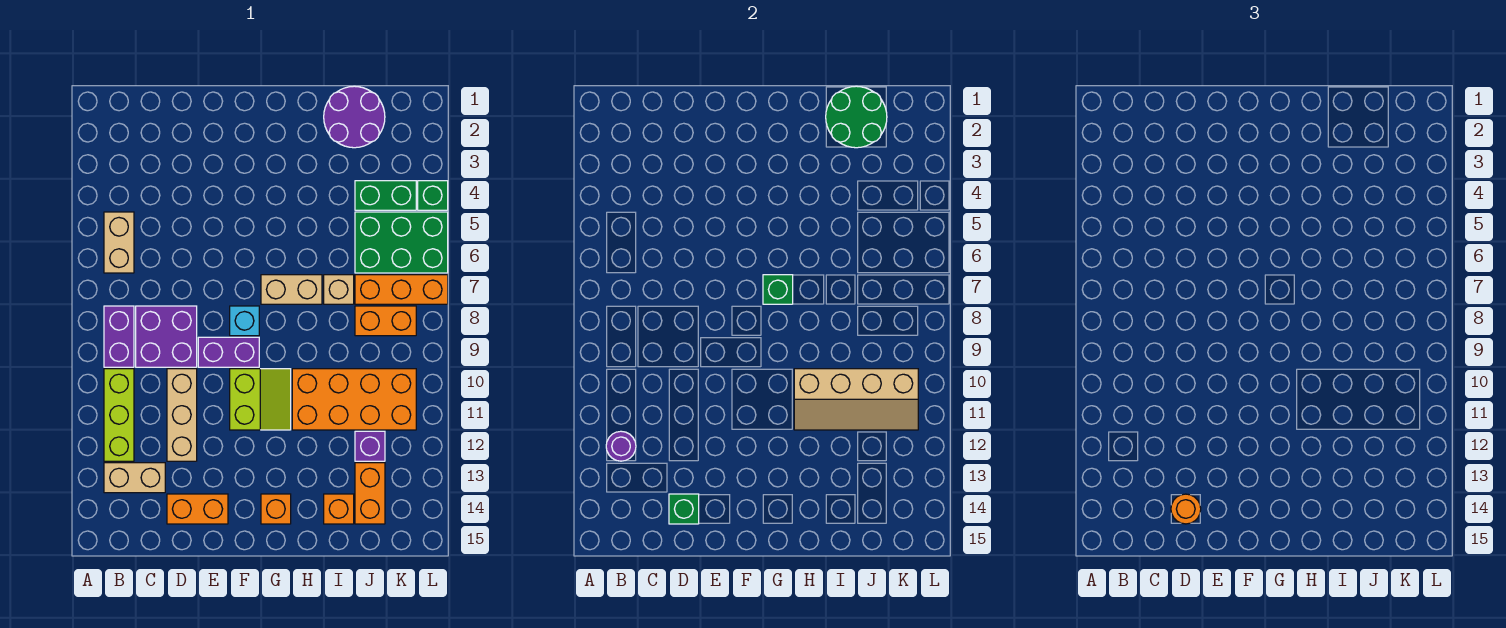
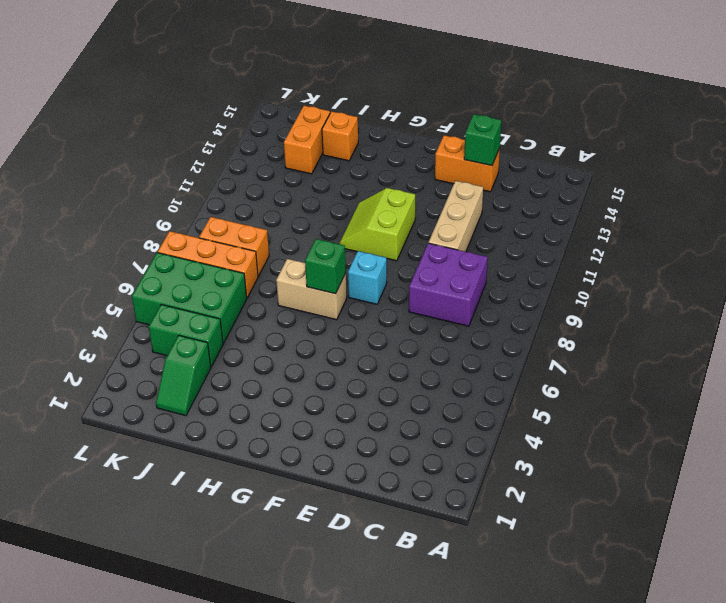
green slope J2:J3 level 1 top 3 -> purple round brick I1:J2 level 1
none -> tan brick B5:B6 level 1
none -> purple brick B8:B9 level 1
none -> lime brick B10:B12 level 1

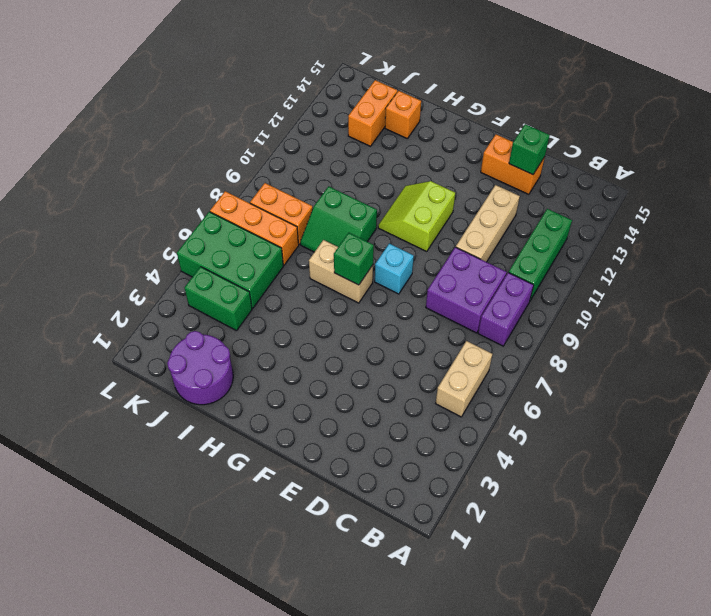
green brick B10:B12 level 1 -> lime brick B10:B12 level 1
green slope H8:I9 level 1 top 9 -> none
none -> tan brick B13:C13 level 1
none -> purple brick E9:F9 level 1
none -> orange brick G14 level 1

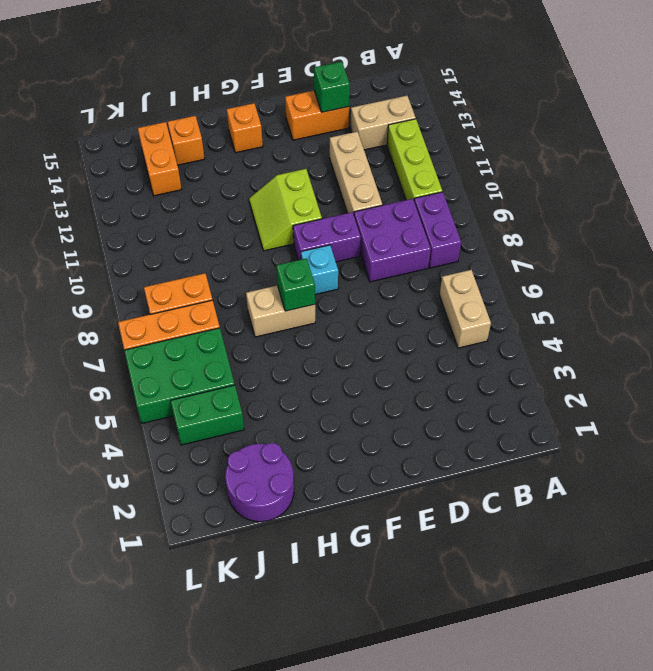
none -> orange brick H10:K11 level 1
none -> tan brick I7 level 1
none -> purple brick J12 level 1

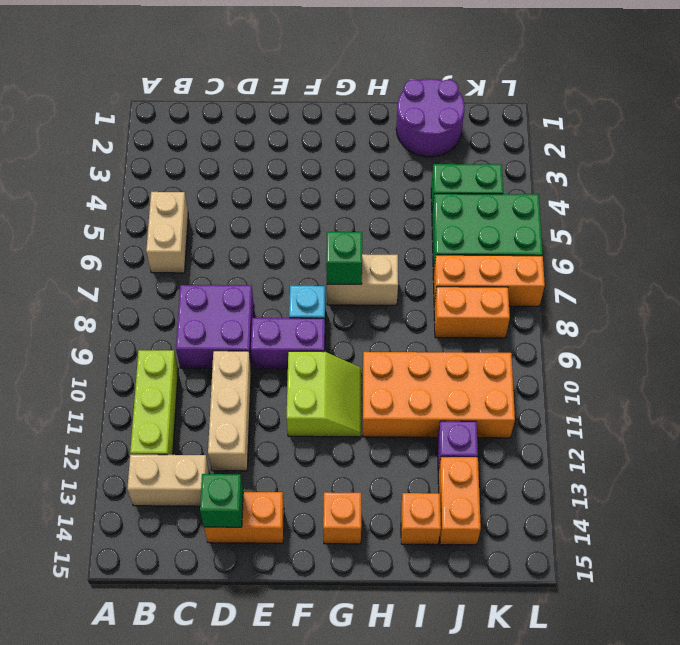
none -> purple brick B8:B9 level 1
none -> tan brick I7 level 1
none -> green brick L4 level 1

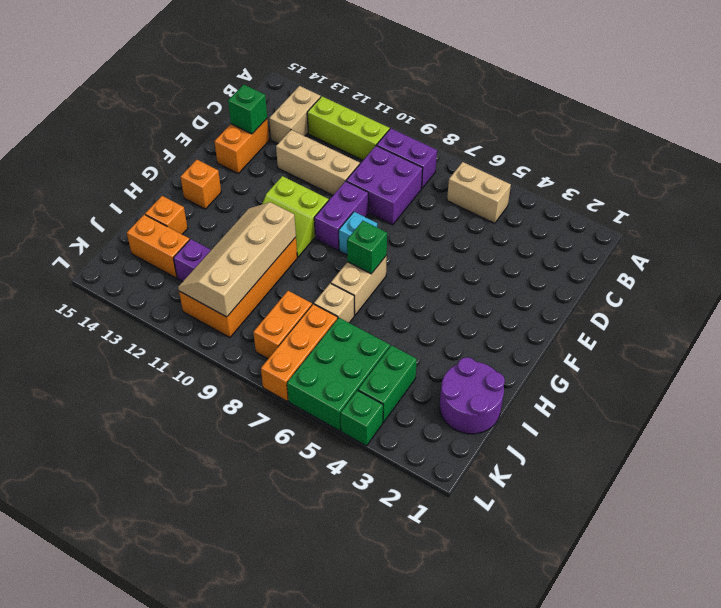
none -> purple round brick B12 level 2
none -> green round brick I1:J2 level 2
none -> orange round brick D14 level 3

